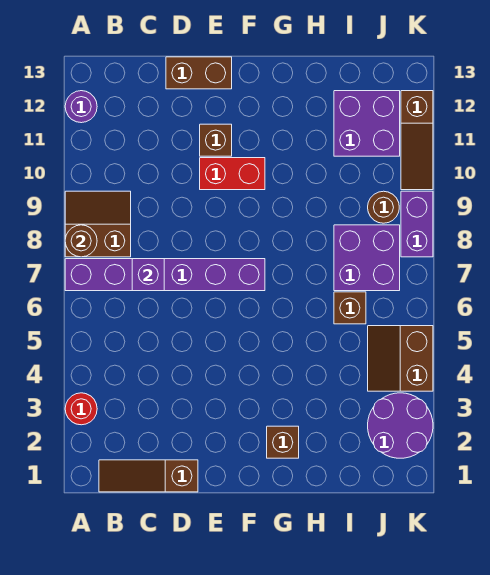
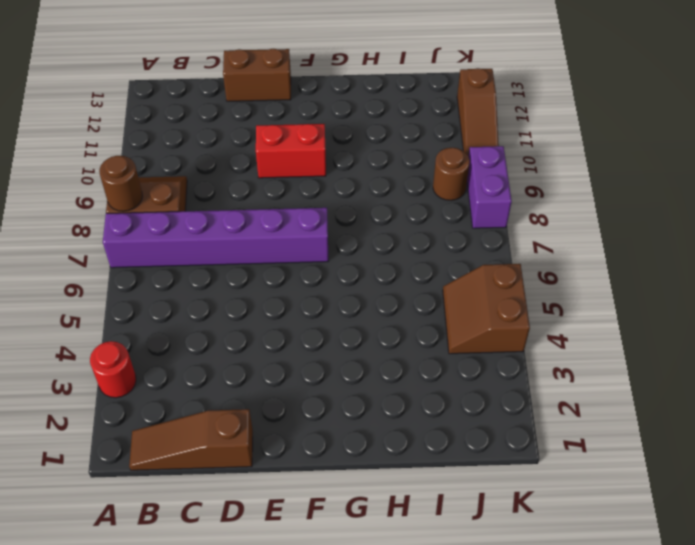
none -> purple round brick A12 level 1
none -> brown brick E11 level 1
none -> brown brick G2 level 1

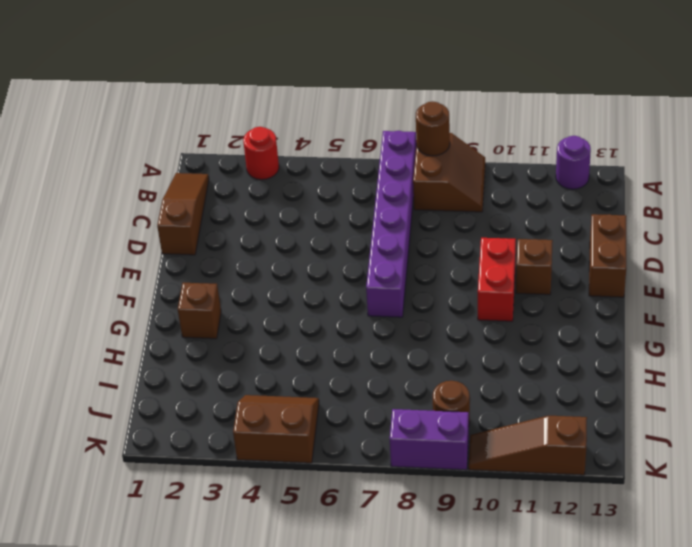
none -> brown brick I6 level 1
none -> purple brick I7:J8 level 1
none -> purple brick I11:J12 level 1

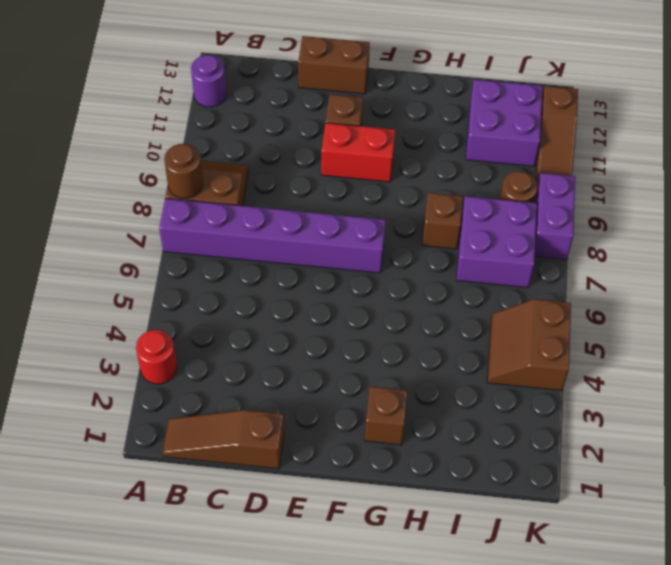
brown brick H8 level 1 -> brown brick I6 level 1
none -> purple round brick J2:K3 level 1
none -> purple brick C7 level 2

